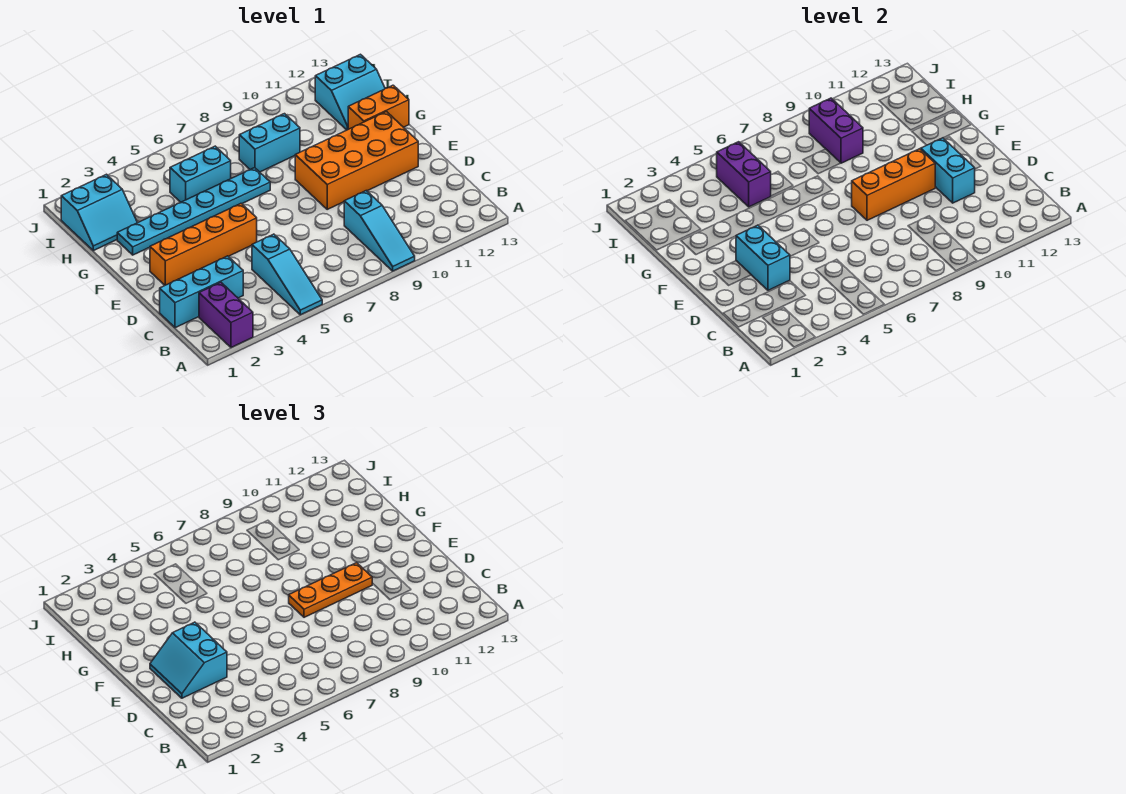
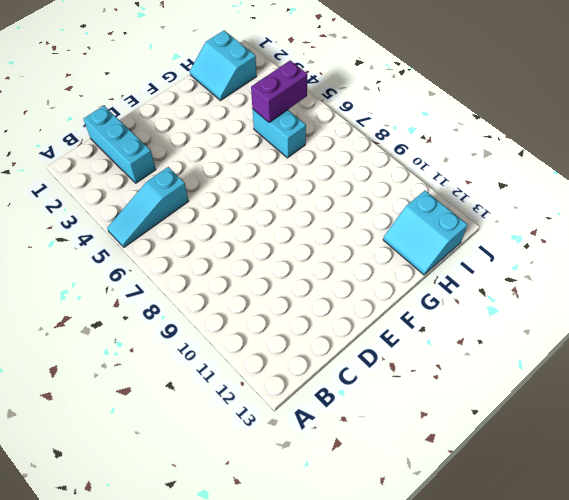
none -> purple brick A2:B2 level 1
none -> cyan slope A9:C9 level 1 top C
none -> orange brick E2:E5 level 1

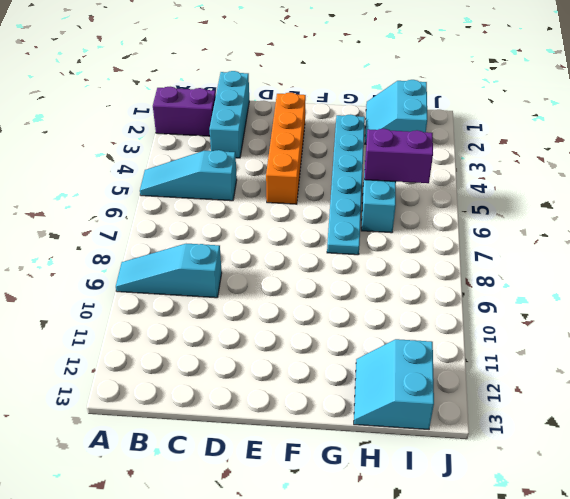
none -> orange brick E9:F12 level 1
none -> orange brick G12:G13 level 1
none -> cyan brick H8:H9 level 1

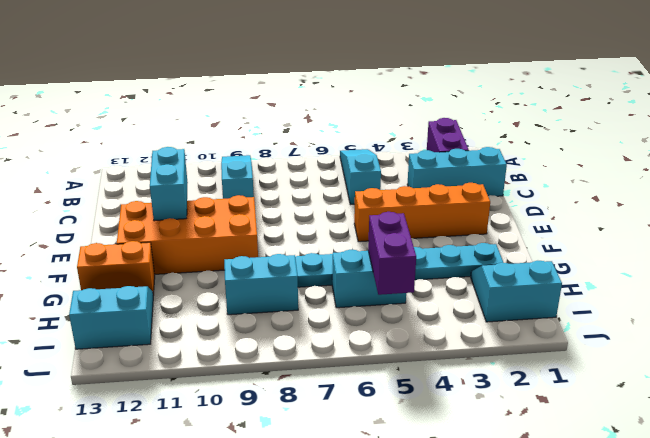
none -> cyan brick D3:E3 level 2
none -> orange brick E8:E10 level 2
none -> purple brick H9:I9 level 2

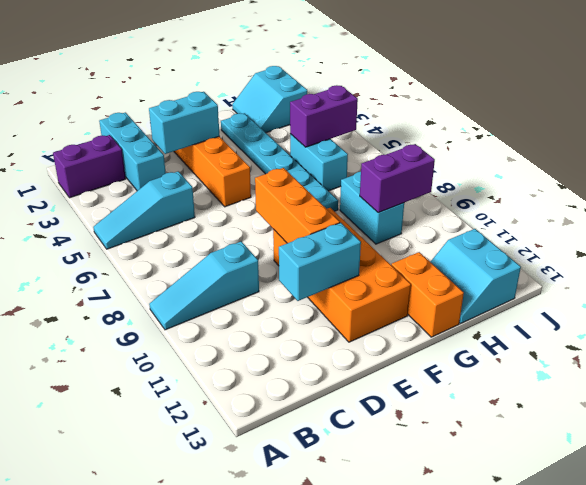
none -> cyan slope D2:E3 level 3 top 3
none -> orange plate E8:E10 level 3

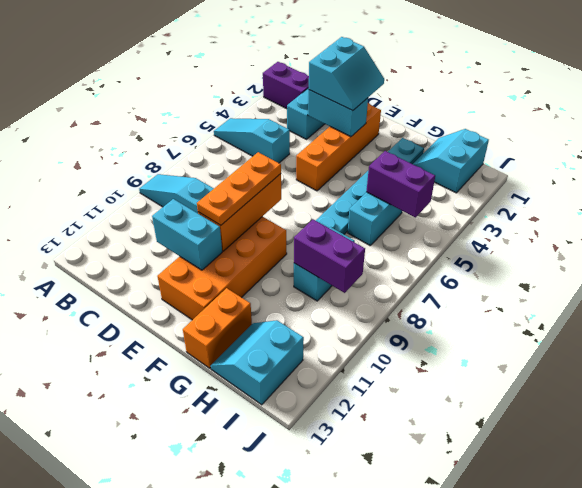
cyan slope D2:E3 level 3 top D -> cyan slope D2:E3 level 3 top 3

